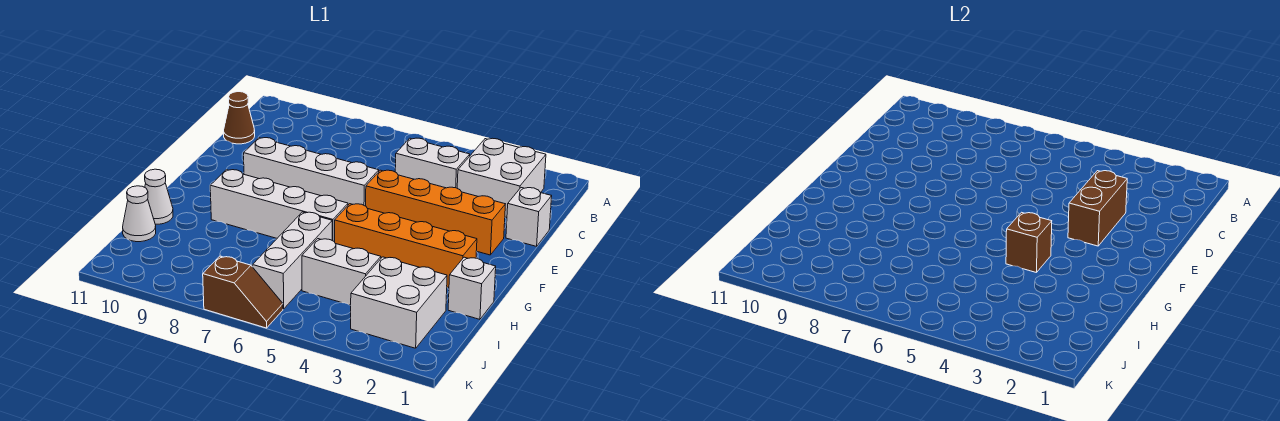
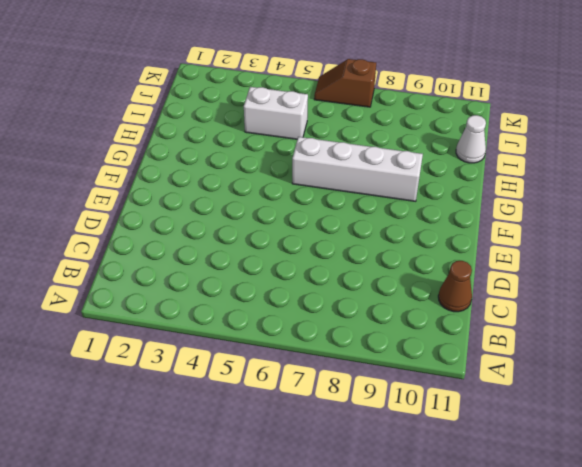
none -> white brick B2:C3 level 1
none -> white brick C4:C5 level 1
none -> white brick D1 level 1

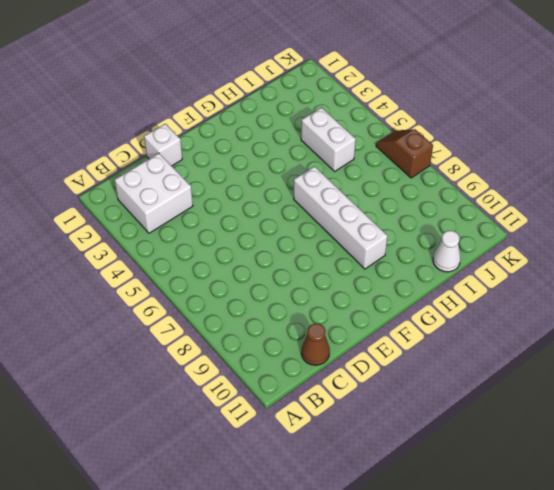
none -> white brick C4:C5 level 1
none -> orange brick E2:E5 level 1
none -> white brick E6:E9 level 1

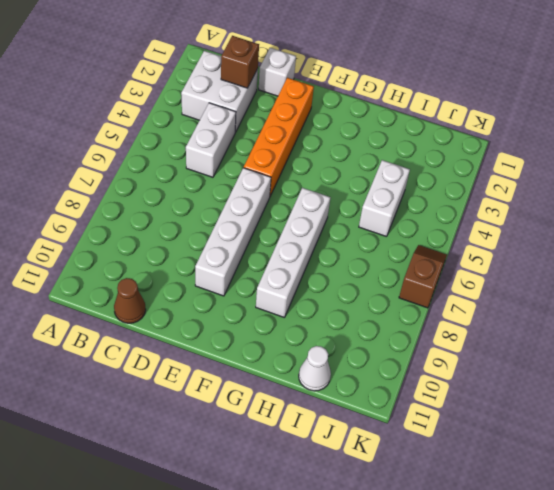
brown brick C2 level 2 -> brown brick G4 level 2
none -> orange brick G2:G5 level 1
none -> white brick H1 level 1
none -> white brick H6:J6 level 1

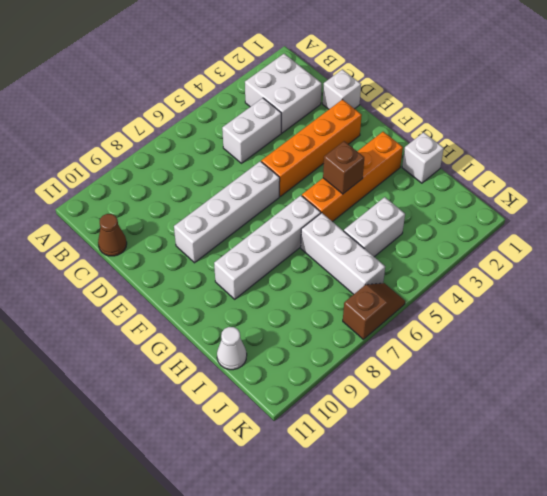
none -> white cone H11 level 1
none -> white brick I2:J3 level 1
none -> brown brick D3:E3 level 2

